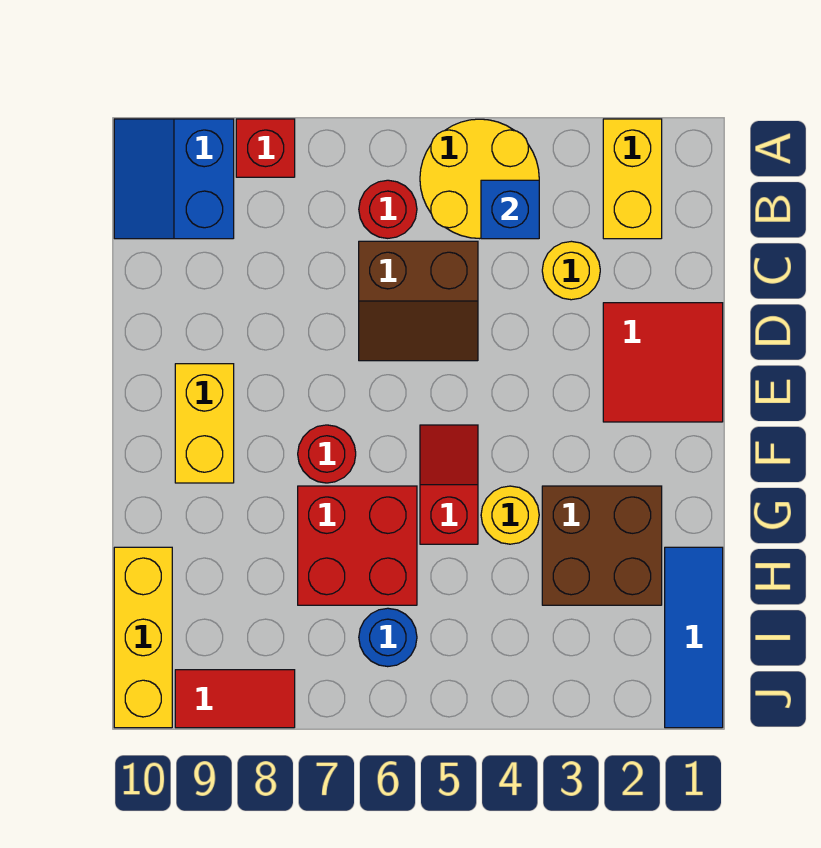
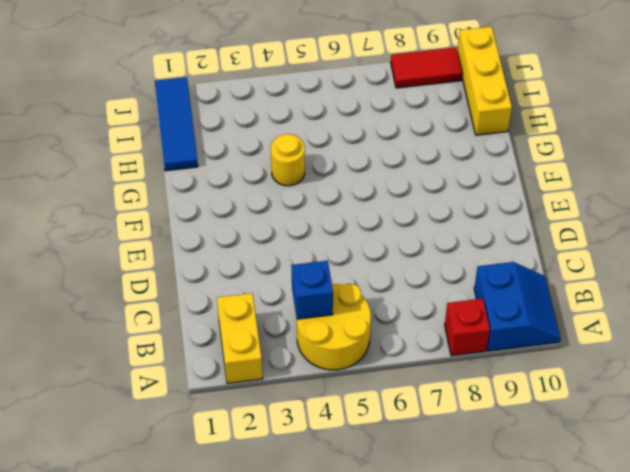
none -> red round brick B6 level 1
none -> yellow round brick C3 level 1
none -> brown slope C5:D6 level 1 top C

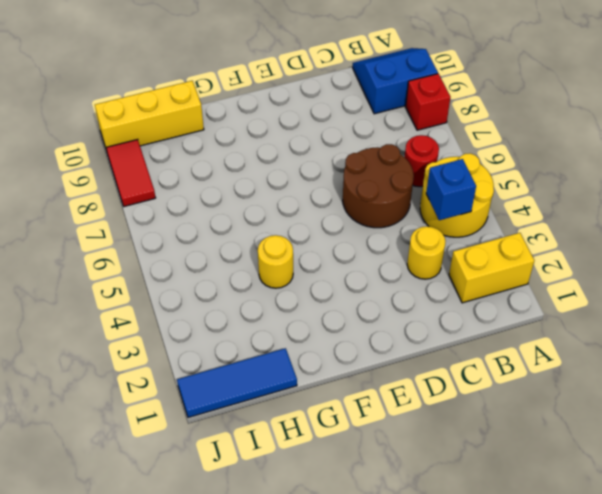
brown round brick C5:D6 level 1 -> brown slope C5:D6 level 1 top C
none -> red tile D1:E2 level 1
none -> yellow brick E9:F9 level 1
none -> red slope F5:G5 level 1 top G

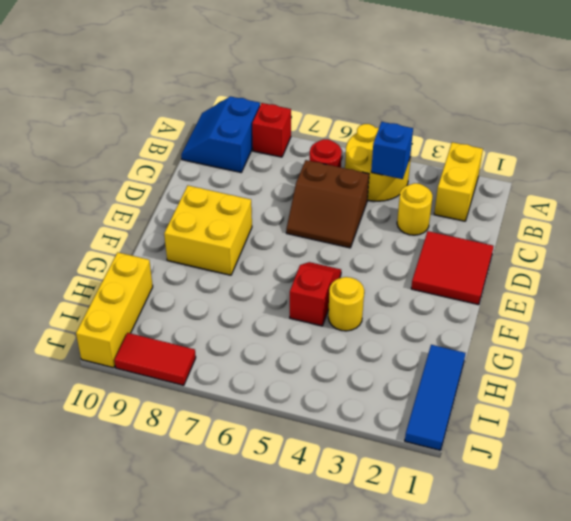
yellow brick E8:F9 level 1 -> yellow brick E9:F9 level 1
none -> red round brick F7 level 1
none -> brown brick G2:H3 level 1
none -> red brick G6:H7 level 1

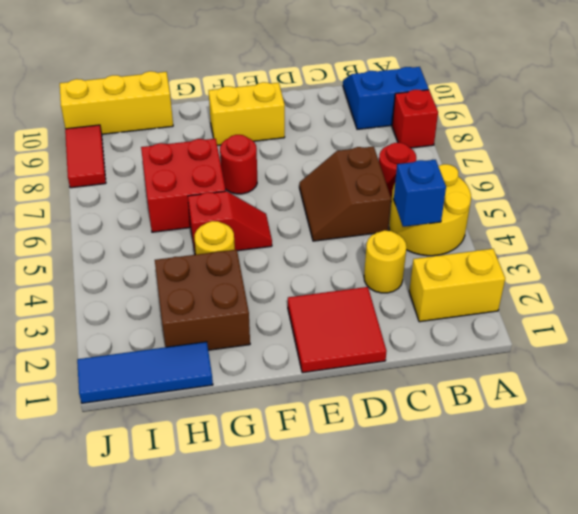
none -> blue round brick I6 level 1

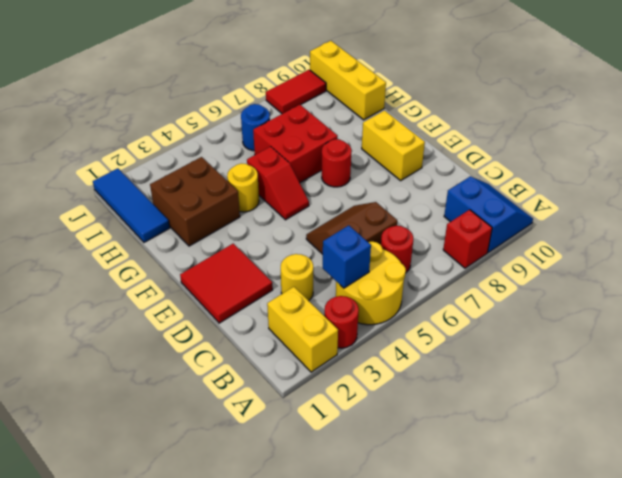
red round brick A3 level 1 -> none

